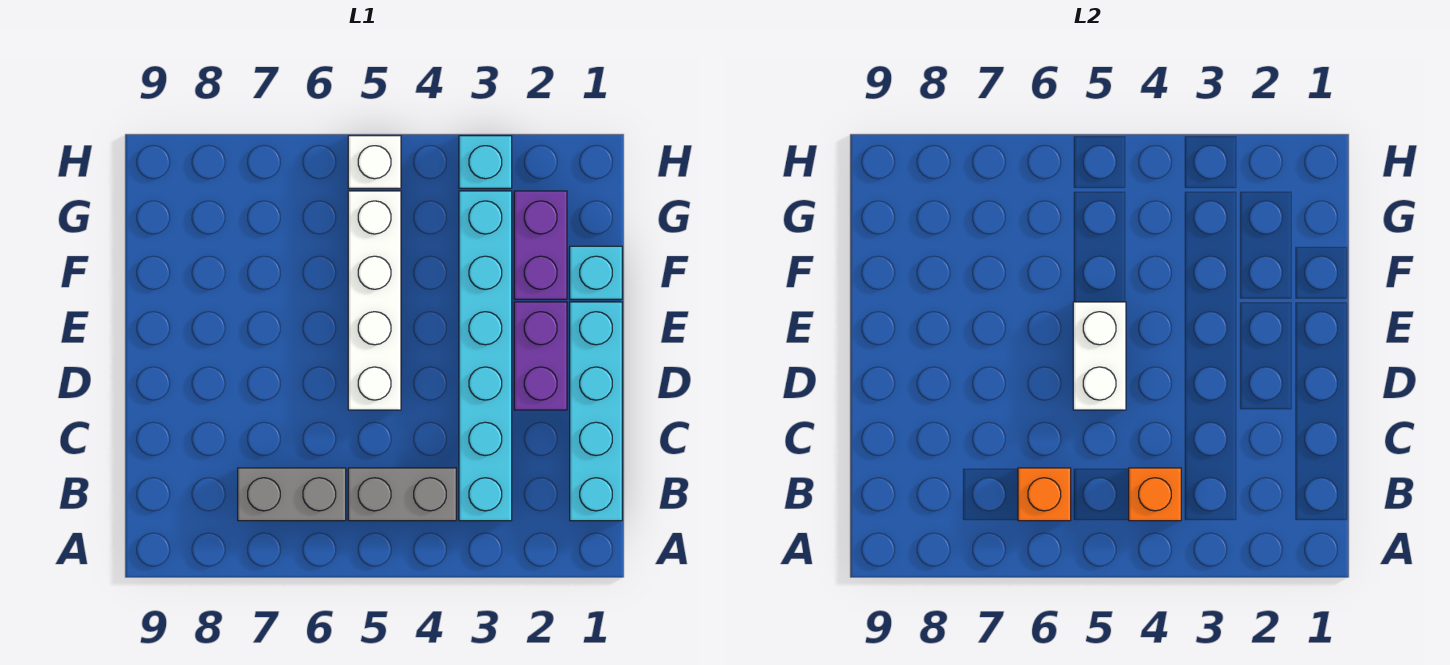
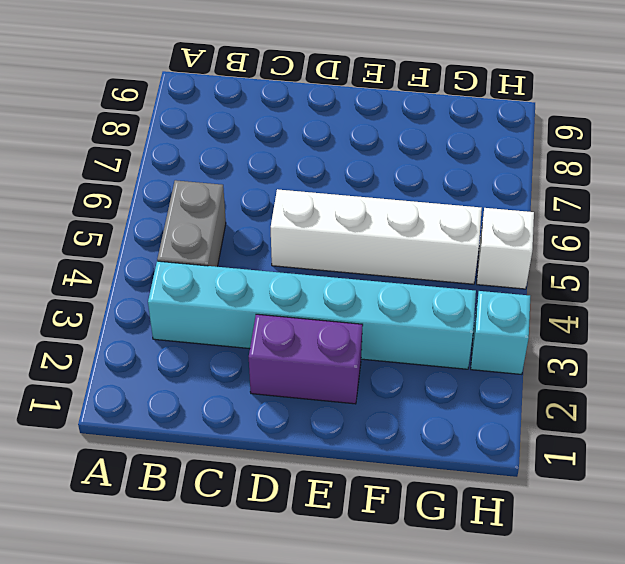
none -> cyan brick B1:E1 level 1
none -> grey brick B6:B7 level 1
none -> cyan brick F1 level 1

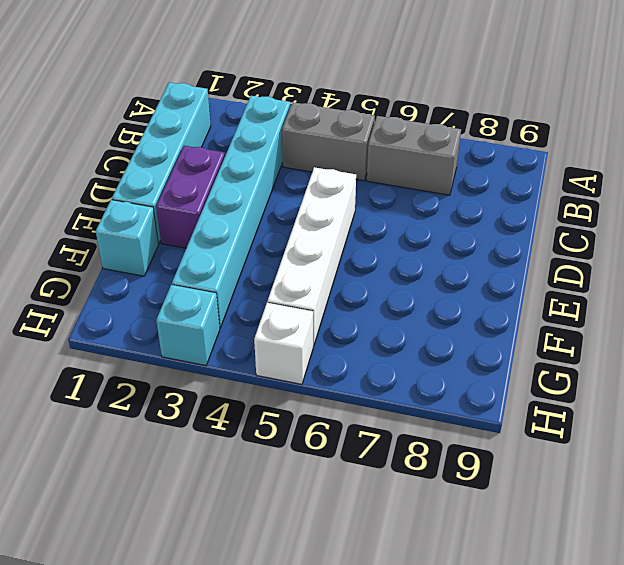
none -> purple brick F2:G2 level 1
none -> orange brick B4 level 2
none -> orange brick B6 level 2

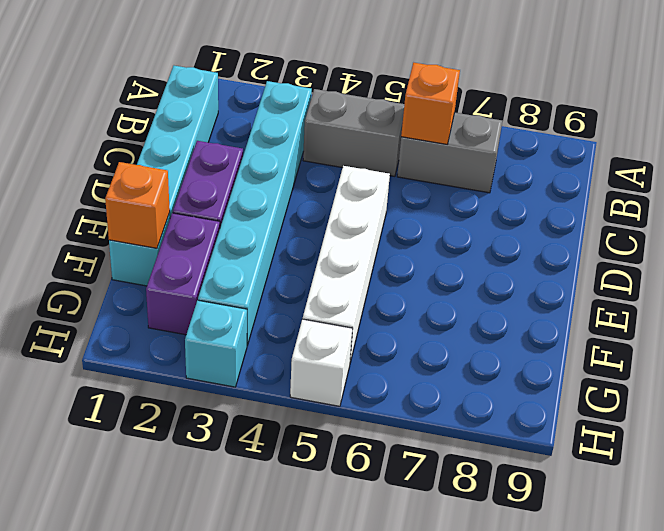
orange brick F1 level 2 -> orange brick B4 level 2
none -> white brick D5:E5 level 2

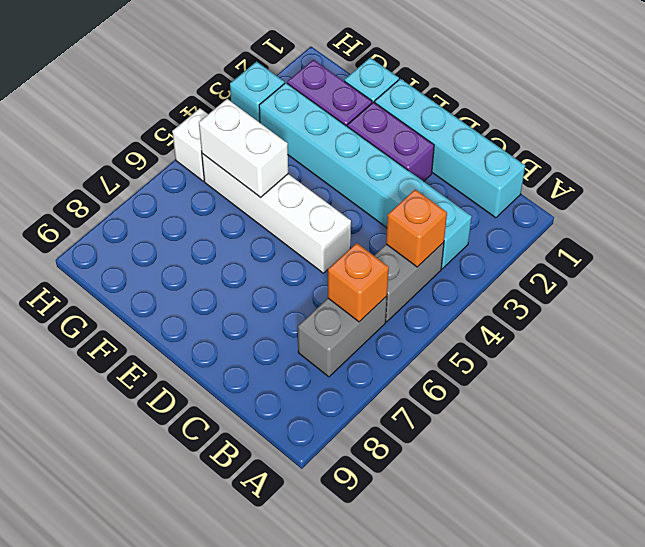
white brick F5:G5 level 2 -> white brick D5:E5 level 2

